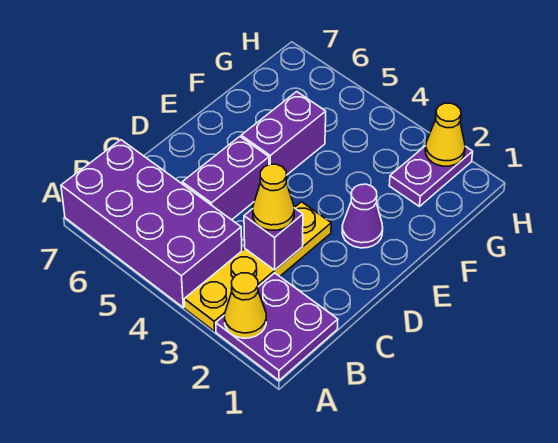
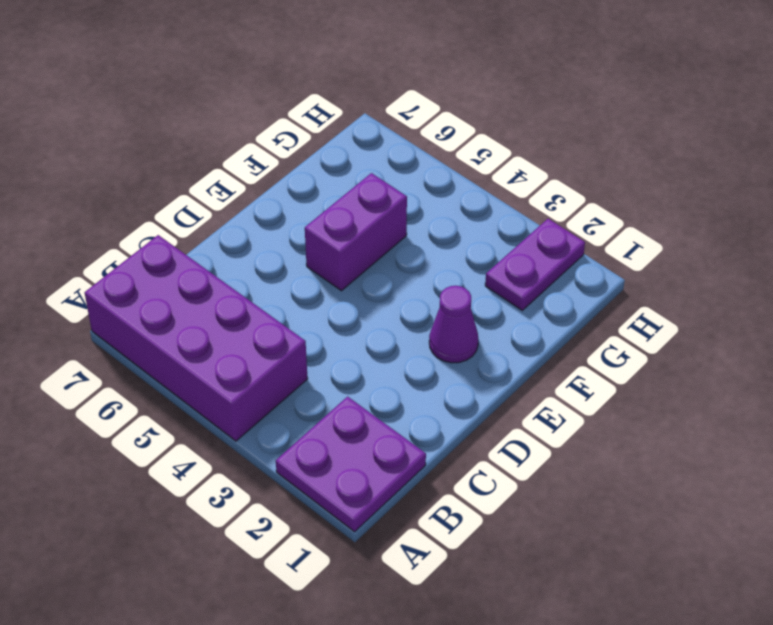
none -> yellow plate A3:D3 level 1
none -> purple brick C5:D5 level 1

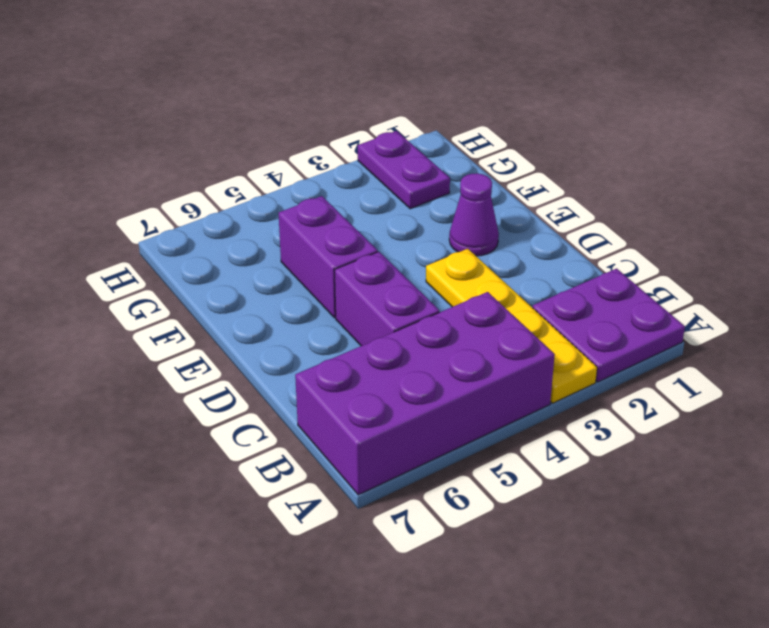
none -> yellow cone A2 level 2
none -> purple brick C3 level 2

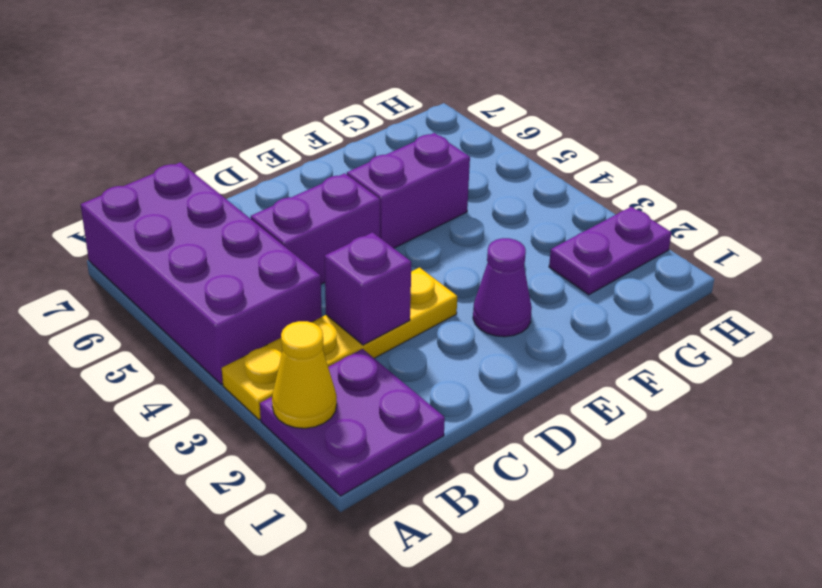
none -> yellow cone H2 level 2
none -> yellow cone C3 level 3

